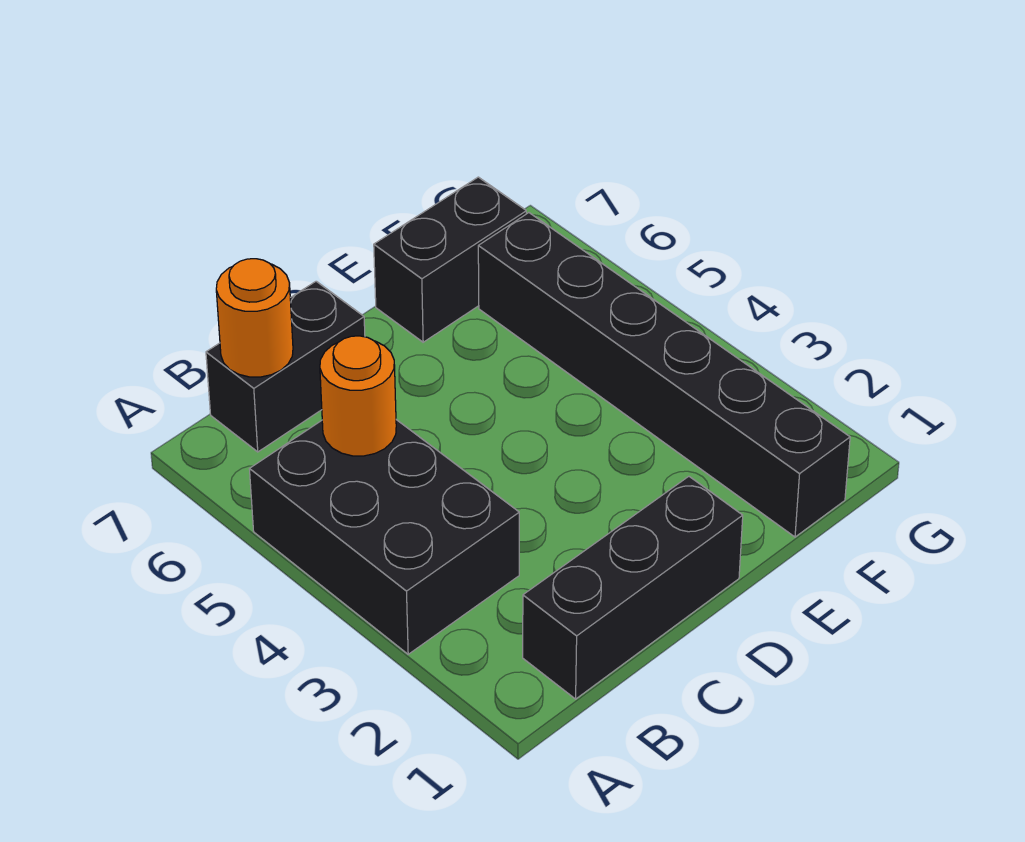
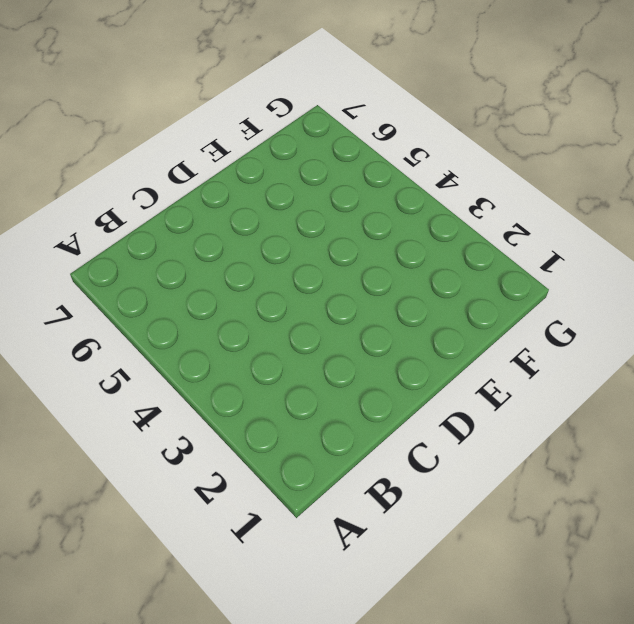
none -> black brick A3:B5 level 1
none -> black brick B1:D1 level 1

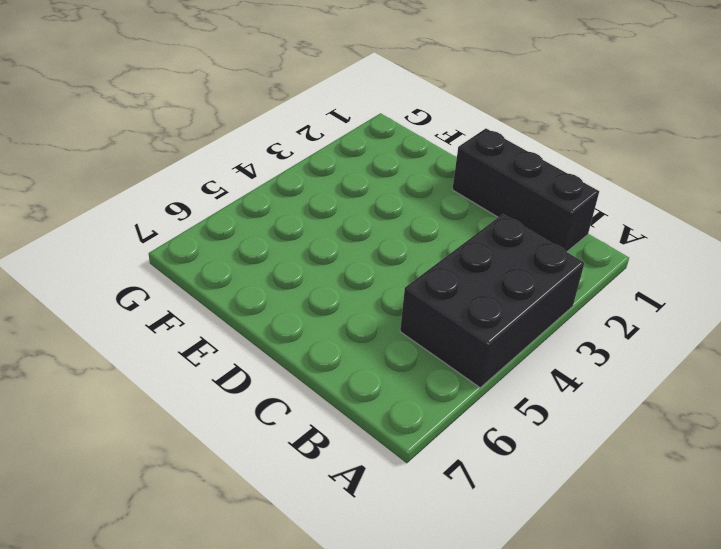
none -> black brick B7:C7 level 1
none -> black brick E7:F7 level 1

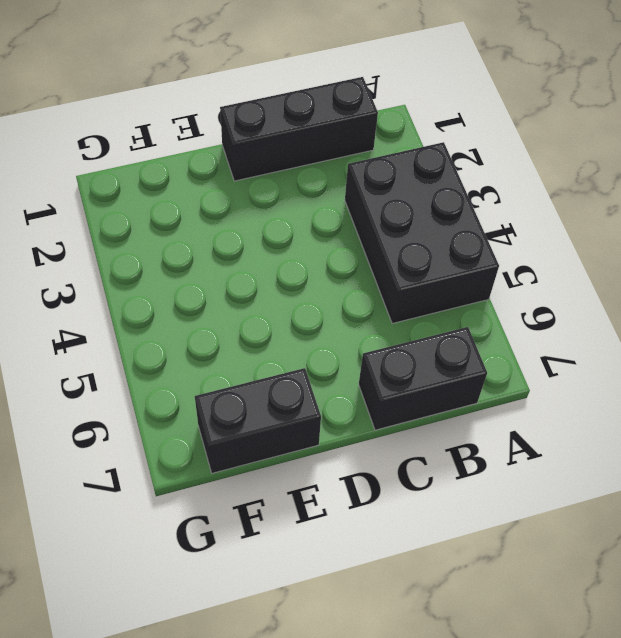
none -> black brick F1:F6 level 1
none -> orange round brick B5 level 2

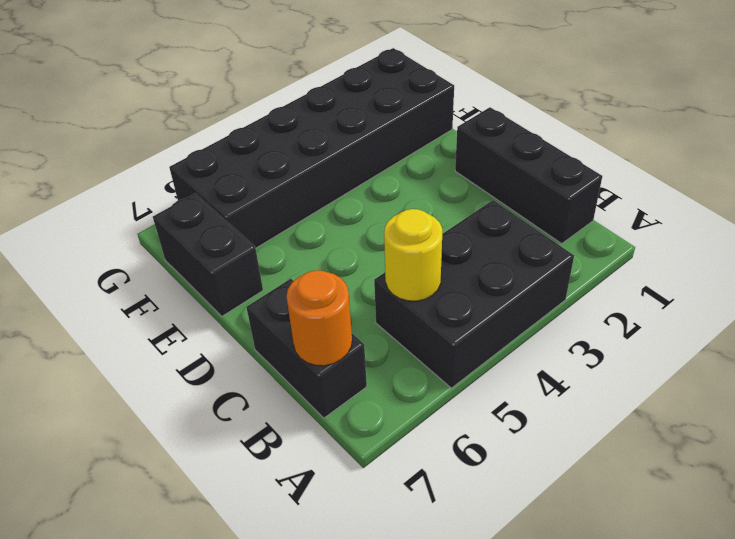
yellow round brick B5 level 2 -> orange round brick B5 level 2
black brick F1:G6 level 1 -> black brick F1:F6 level 1

